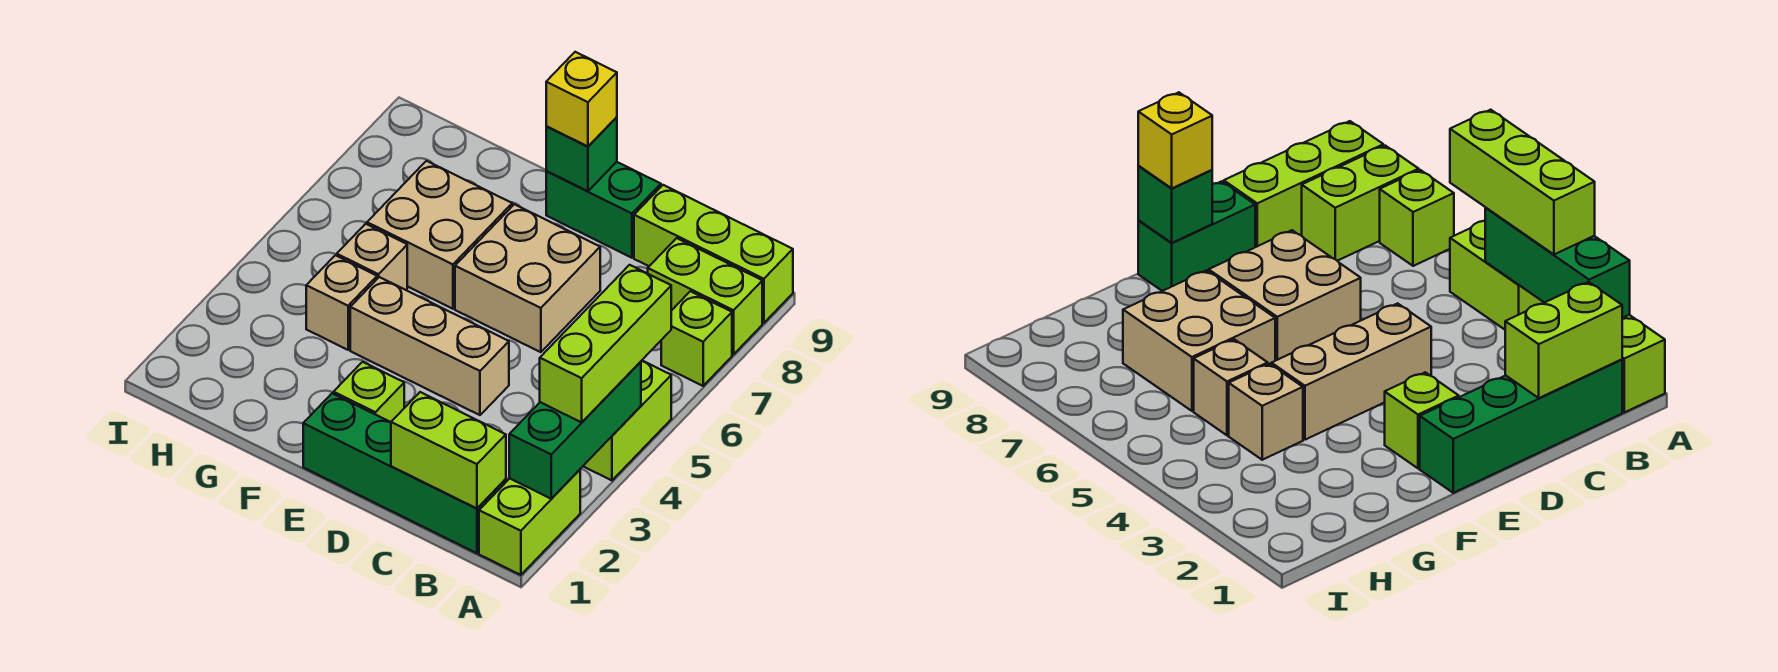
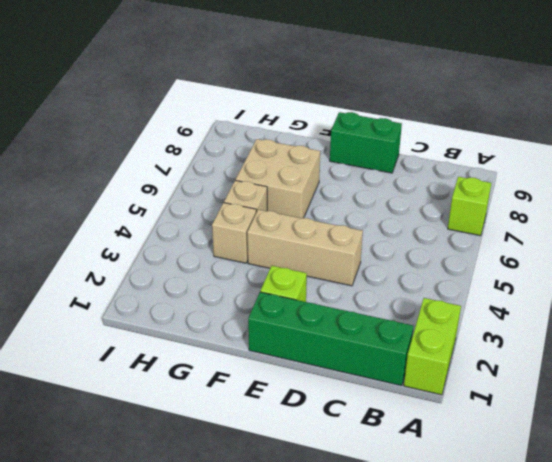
none -> lime brick A4:A5 level 1
none -> lime brick A8:B8 level 1
none -> lime brick A9:C9 level 1

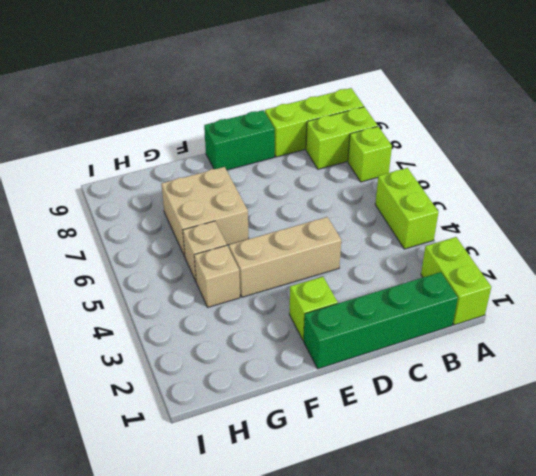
none -> tan brick D6:E7 level 1
none -> green brick A2:A4 level 2
none -> lime brick B1:C1 level 2

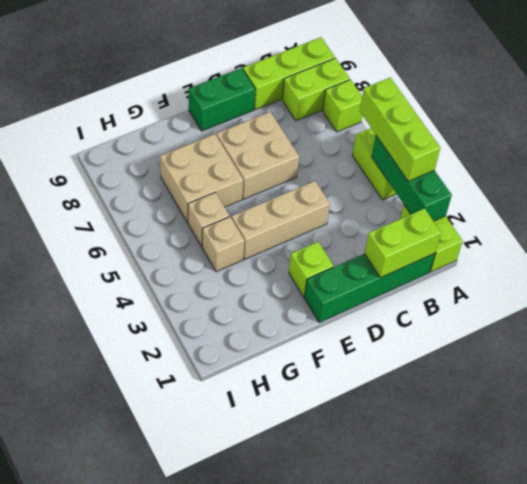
none -> green brick E9 level 2
none -> yellow brick E9 level 3

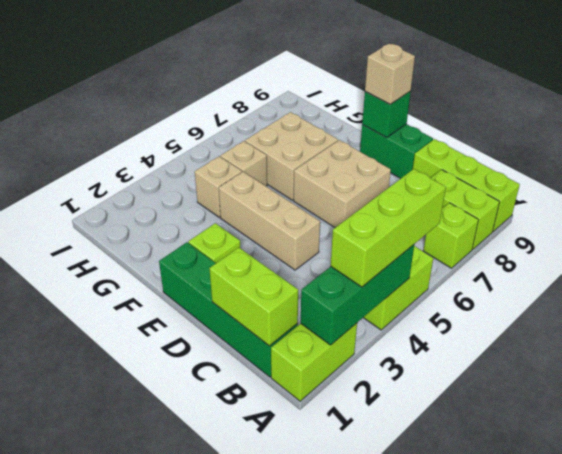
tan brick E9 level 3 -> yellow brick E9 level 3

